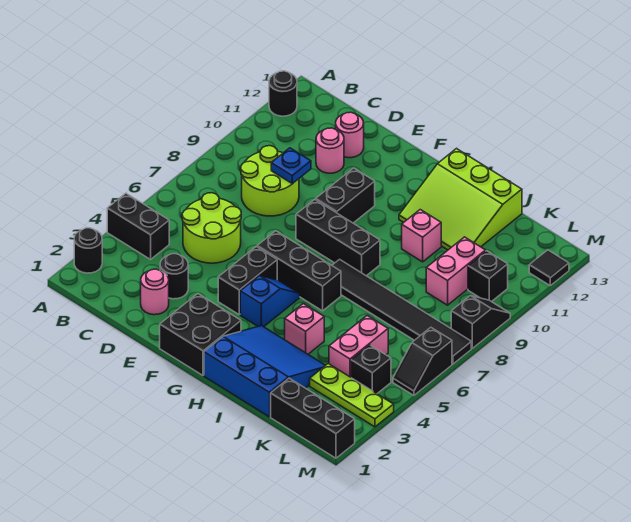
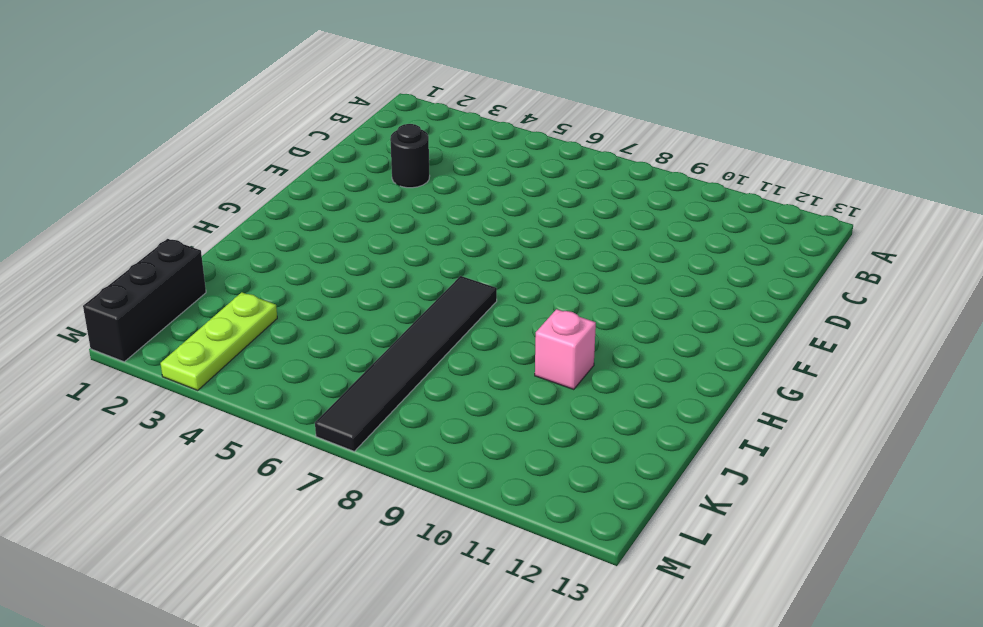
none -> black round brick A2 level 1
none -> black brick A4:B4 level 1
none -> black round brick A12 level 1
none -> lime round brick C5:D6 level 1

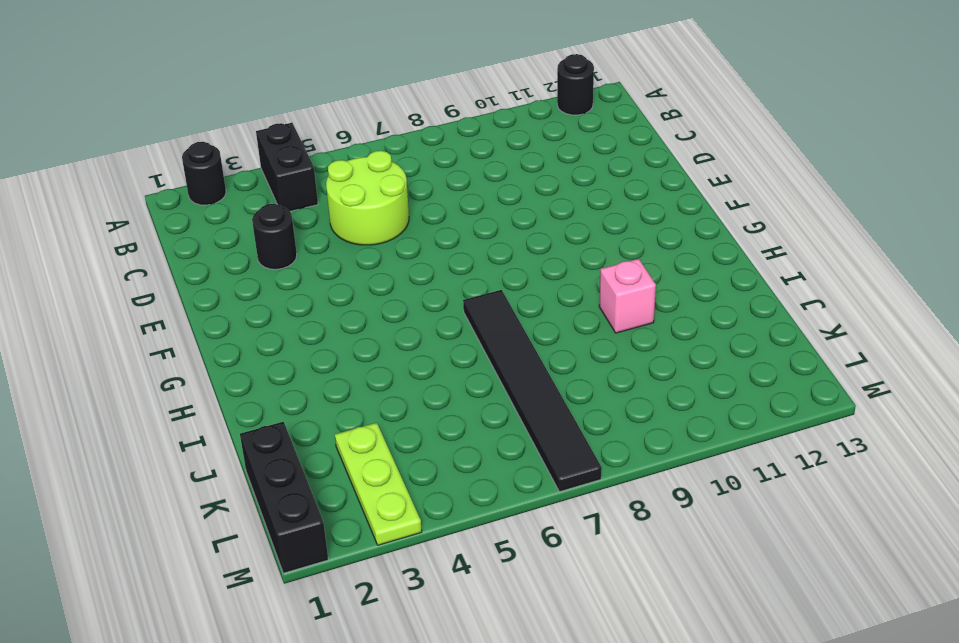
none -> lime round brick C8:D9 level 1
none -> pink round brick D2 level 1
none -> pink round brick D11 level 1
none -> pink round brick D12 level 1

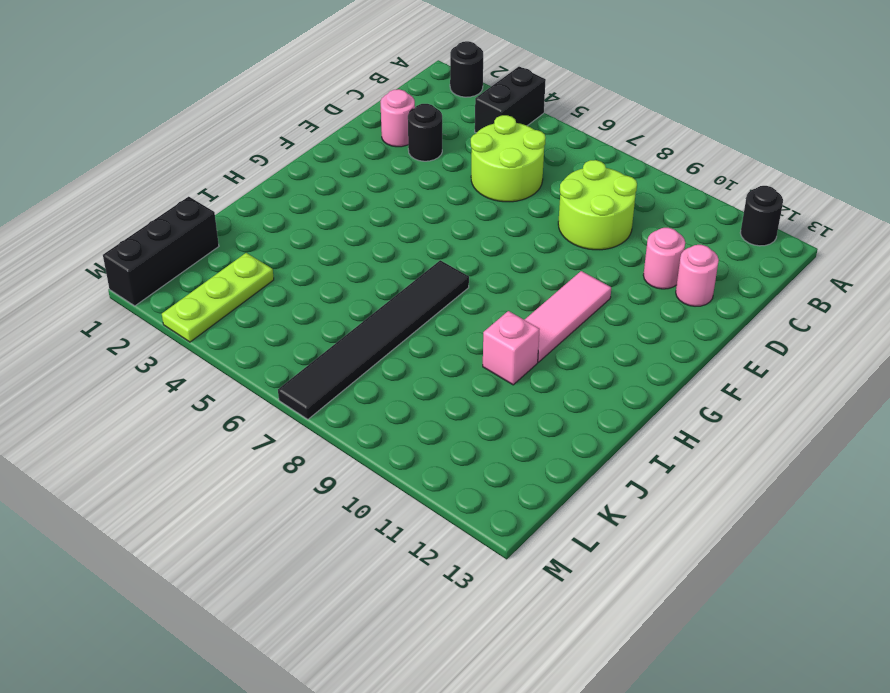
pink tile F10:H10 level 1 -> black brick F9:F10 level 1
none -> black brick F1:G2 level 1
none -> black brick F4:F5 level 1
none -> black brick F6:H6 level 1
none -> black brick F8:H8 level 1

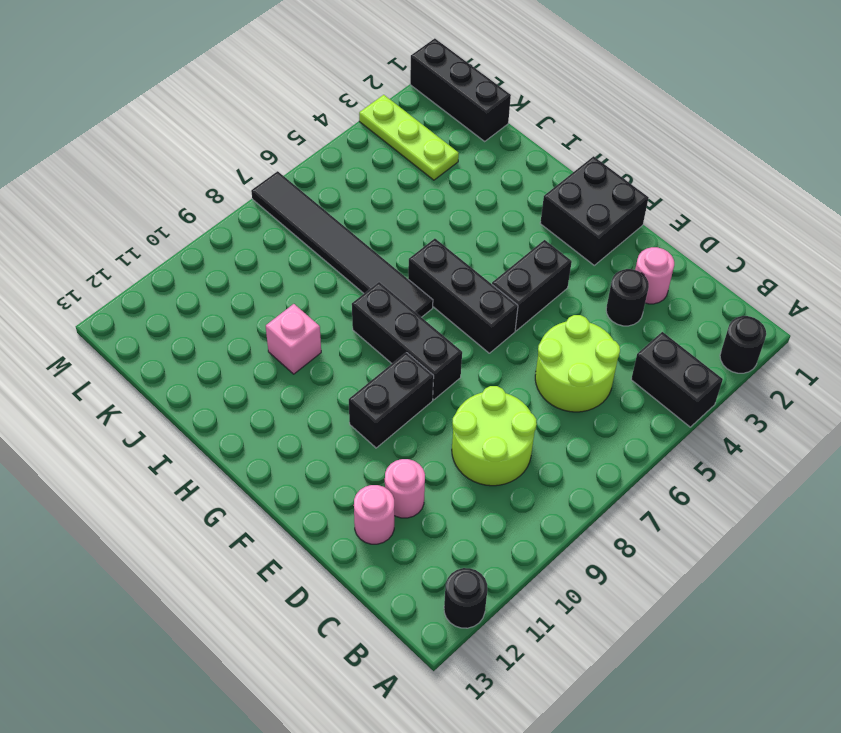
none -> blue slope G4:G5 level 1 top 4
none -> blue slope H1:J3 level 1 top 1
none -> lime slope H11:J13 level 1 top 13
none -> pink brick I4 level 1

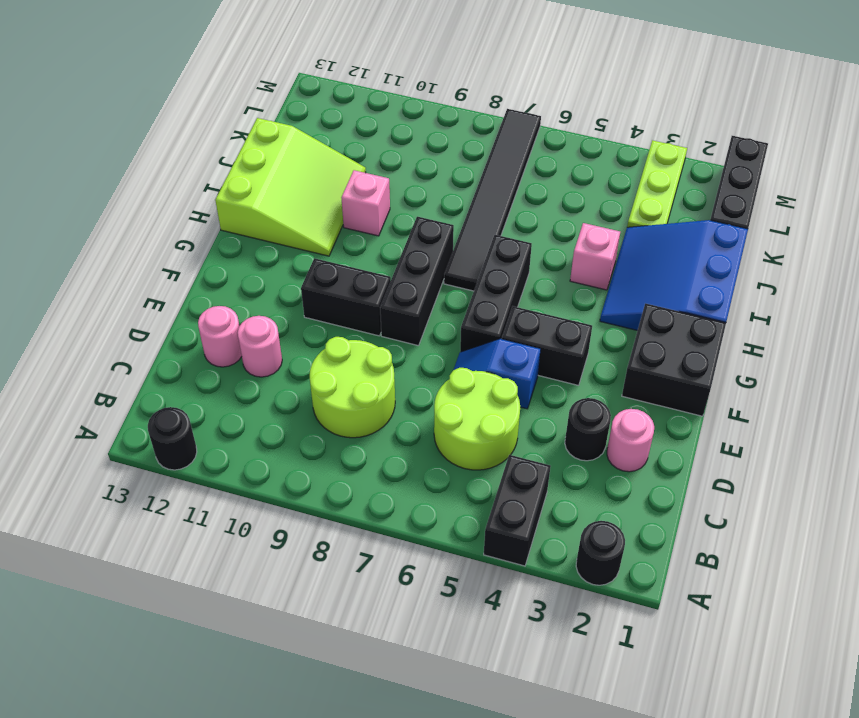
blue slope E5:E6 level 1 top 5 -> blue slope G4:G5 level 1 top 4
none -> pink brick K4:K5 level 1
none -> pink brick K9:K10 level 1
none -> black brick L4 level 1
none -> black brick L10 level 1

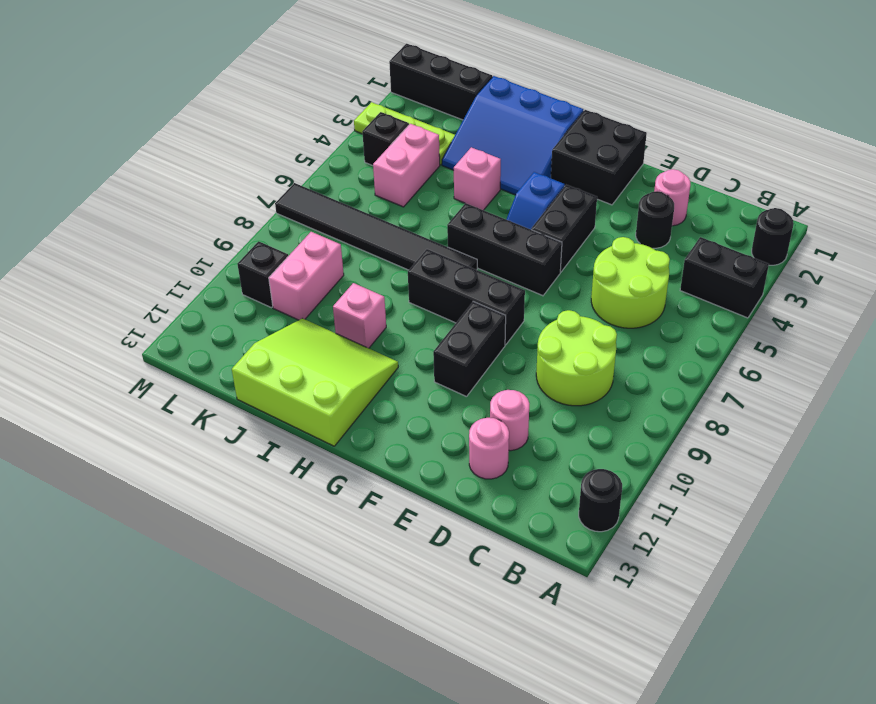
none -> black slope M5:M6 level 1 top 6
none -> black slope M8:M9 level 1 top 8
none -> black tile M12 level 1
none -> blue plate D9 level 2

